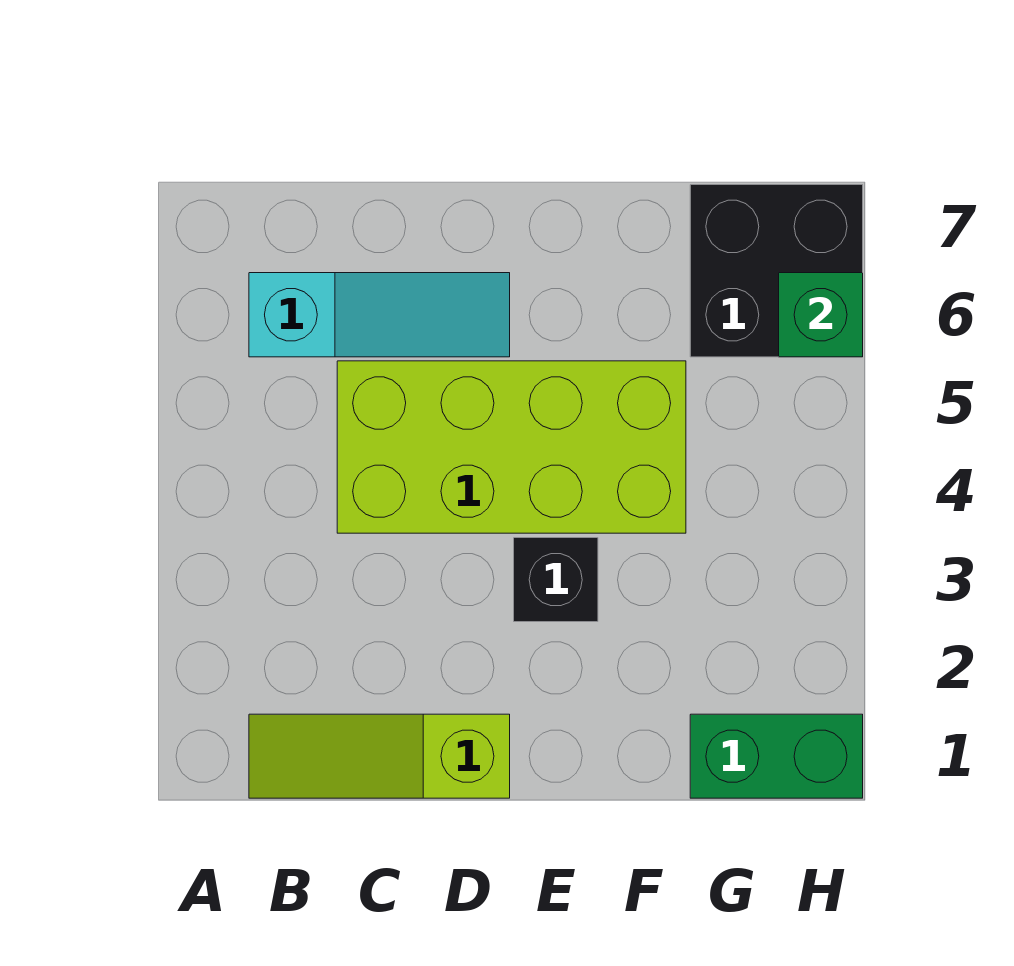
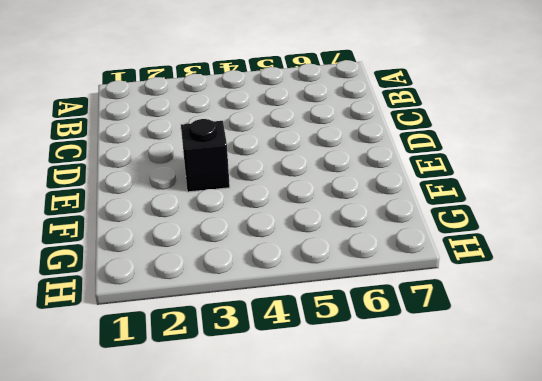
none -> lime slope B1:D1 level 1 top D
none -> cyan slope B6:D6 level 1 top B

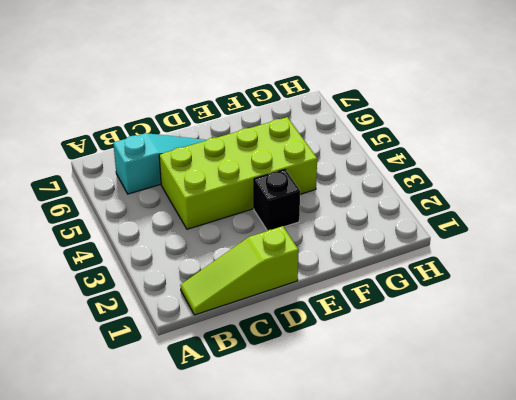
none -> green brick G1:H1 level 1
none -> black brick G6:H7 level 1

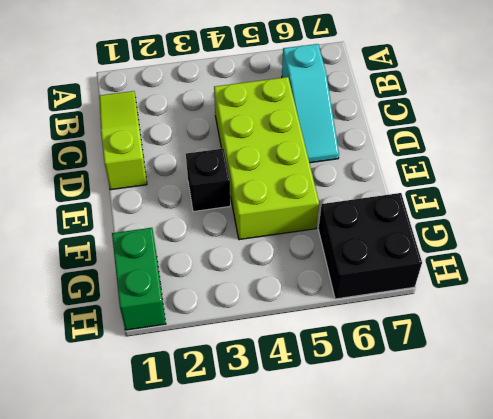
none -> green brick H6 level 2

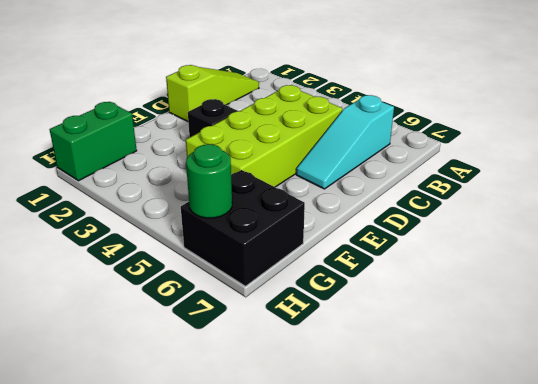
green round brick H6 level 2 -> green brick H6 level 2

